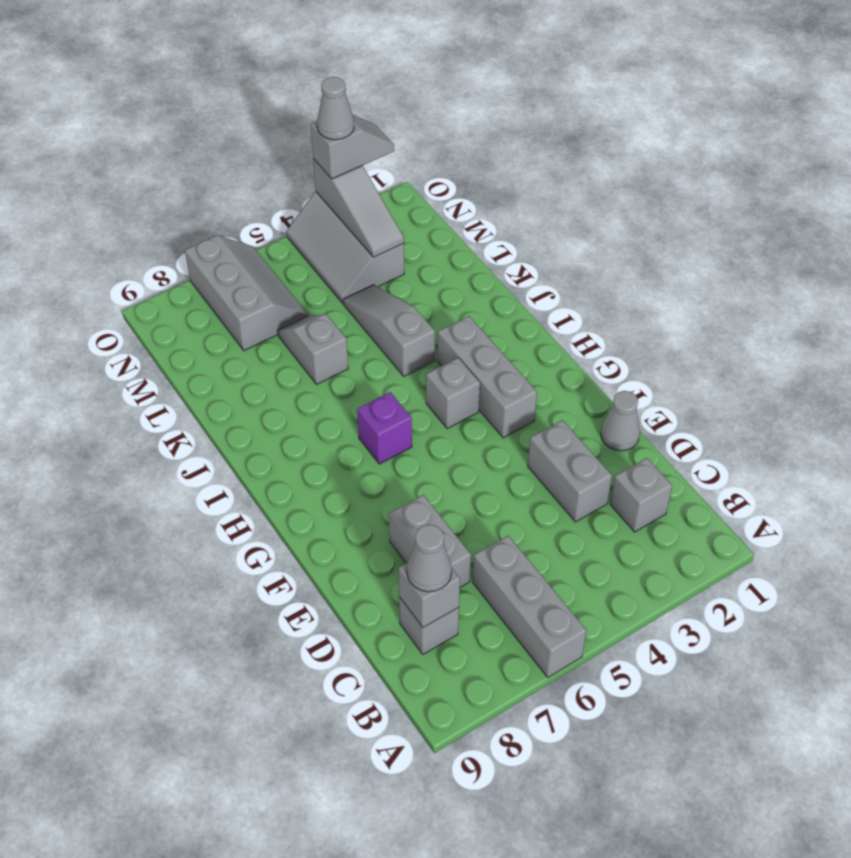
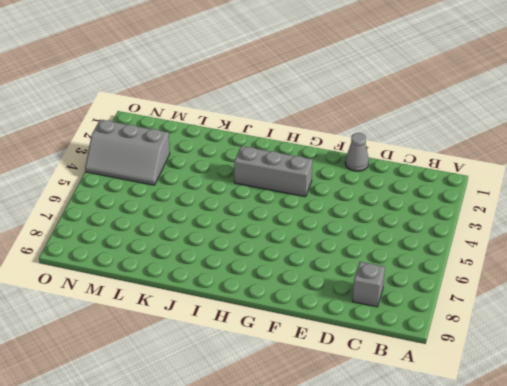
none -> grey brick A6:C6 level 1
none -> grey brick C2 level 1
none -> grey brick D3:E3 level 1

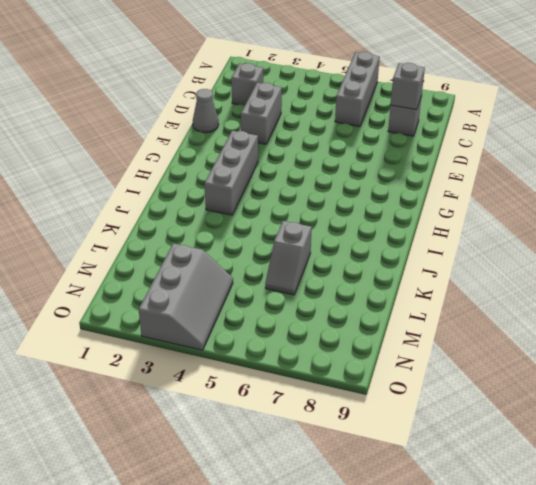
none -> grey brick D7:E7 level 1
none -> grey brick H4 level 1
none -> purple brick H6 level 1

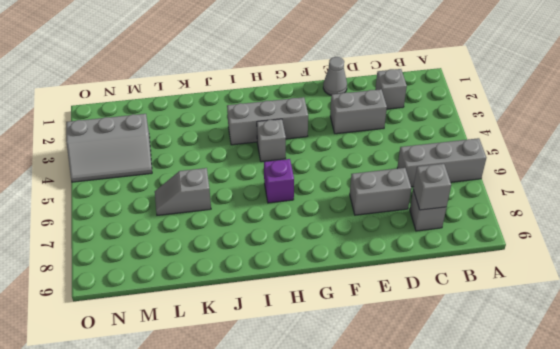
none -> grey slope J4:L4 level 1 top J
none -> grey slope M6:O7 level 1 top 7
none -> grey slope M3:O3 level 2 top O

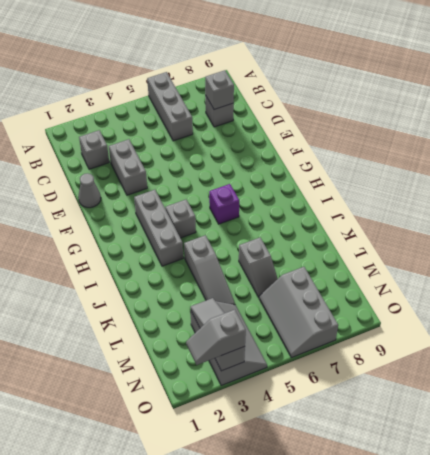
none -> grey brick D7:E7 level 1
none -> grey cone C8 level 3
none -> grey cone O3 level 4

